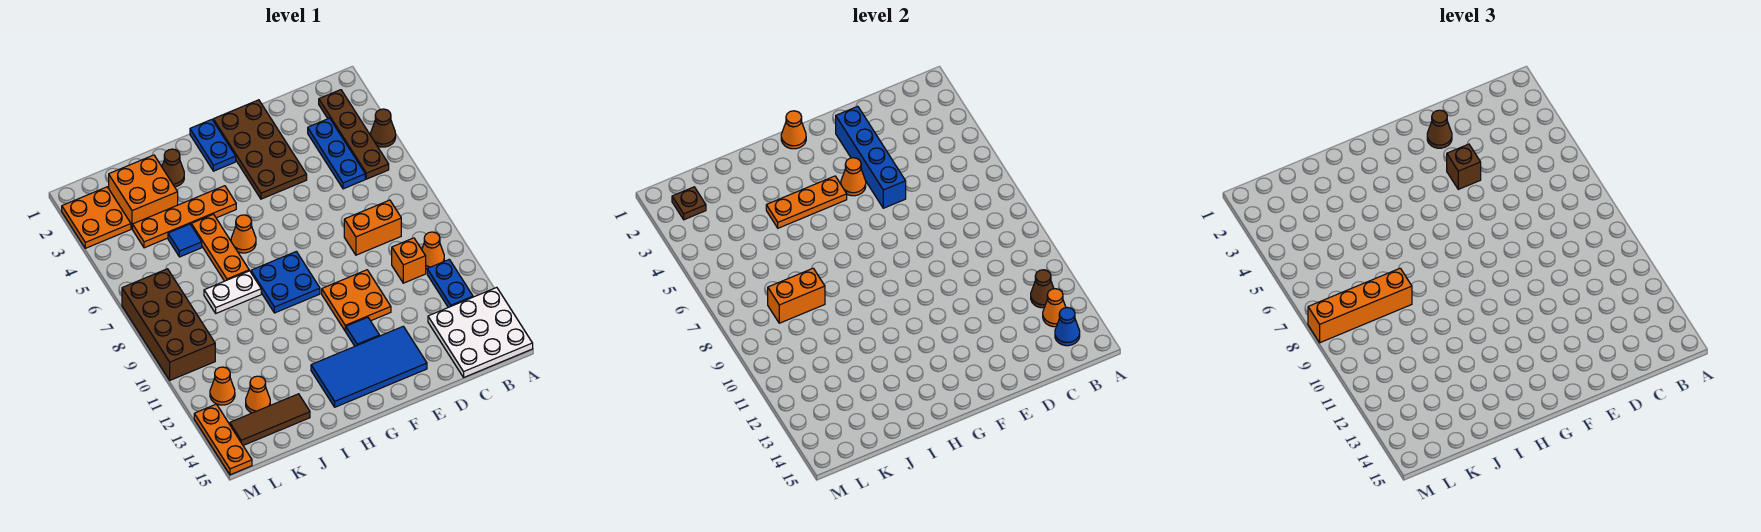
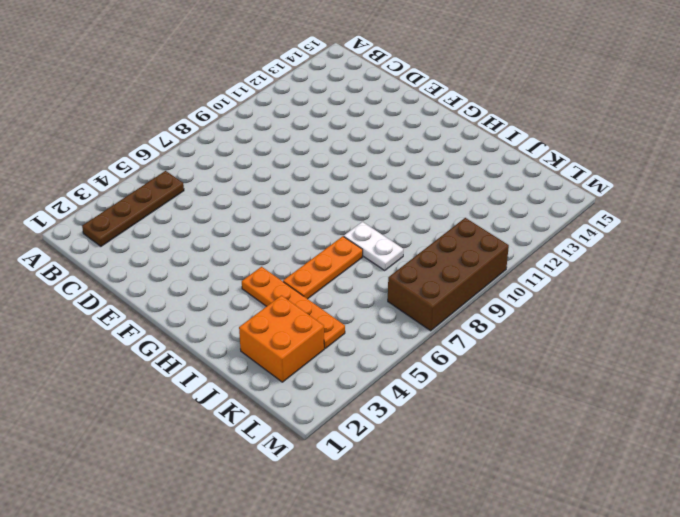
none -> brown cone A4 level 1
none -> white plate A13:C15 level 1
none -> orange cone B10 level 1
none -> blue plate B11:B12 level 1

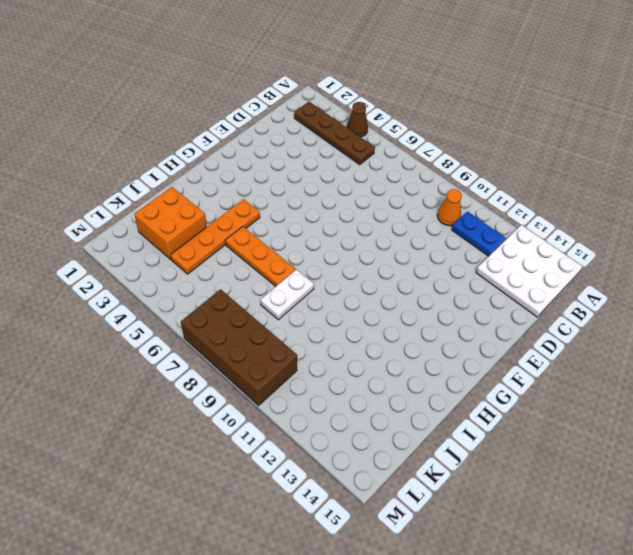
none -> blue plate C3:C5 level 1
none -> orange brick C8:D8 level 1
none -> orange brick C10 level 1
none -> brown plate E1:F4 level 1

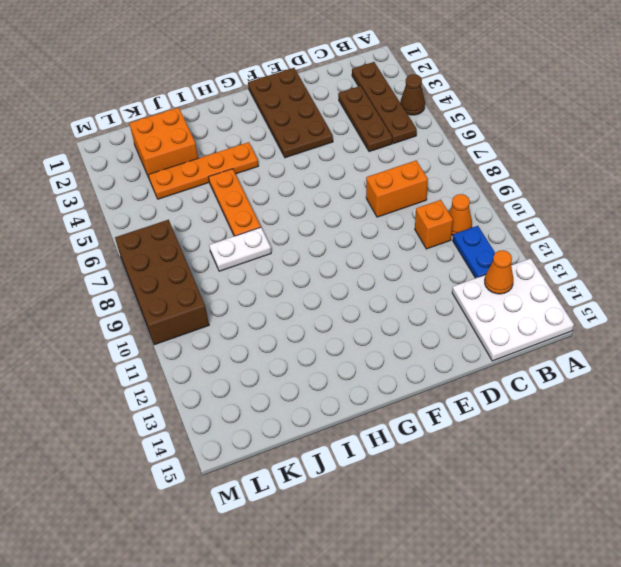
brown plate C3:C5 level 1 -> blue plate C3:C5 level 1
none -> orange plate E10:F11 level 1
none -> blue tile E13:H14 level 1
none -> blue tile F12 level 1
none -> blue plate G1:G2 level 1

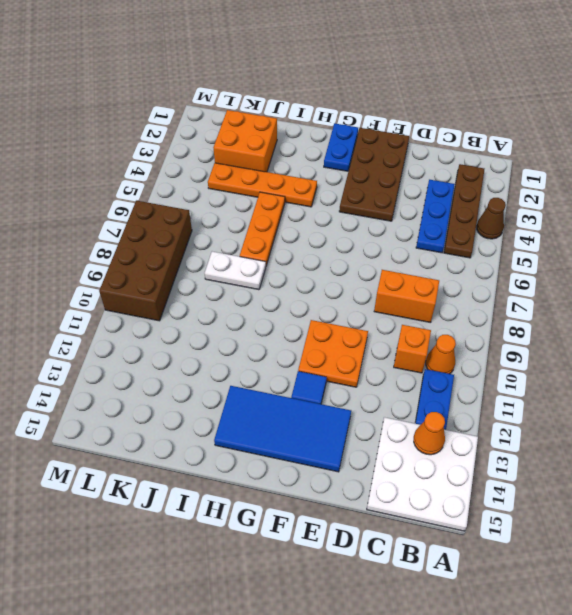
none -> blue plate G8:H9 level 1
none -> orange cone H6 level 1
none -> brown cone I2 level 1
none -> blue tile J5 level 1

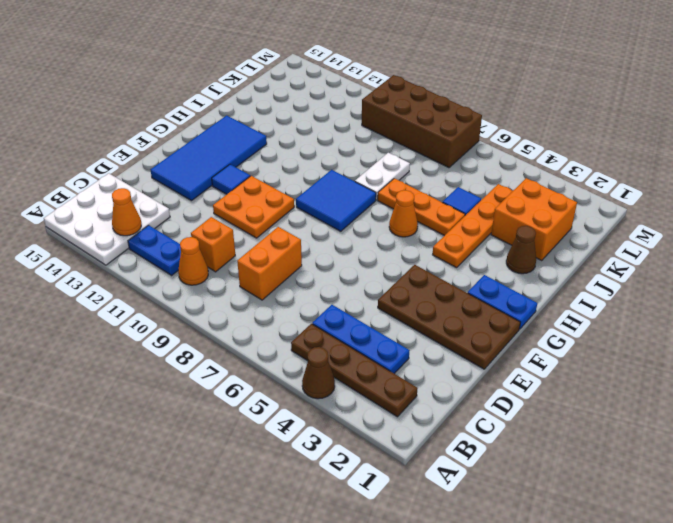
blue tile G8:H9 level 1 -> blue plate G8:H9 level 1
none -> brown tile J14:L14 level 1
none -> orange cone K13 level 1
none -> orange plate L2:M3 level 1
none -> orange cone L12 level 1

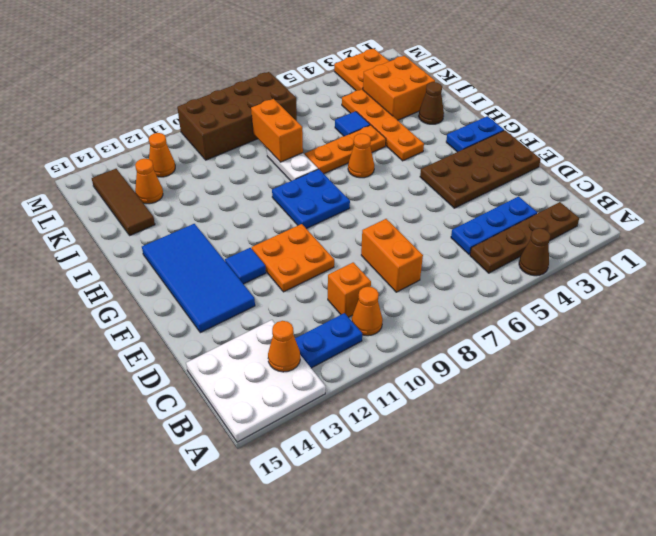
none -> orange plate M13:M15 level 1
none -> brown cone B12 level 2
none -> blue cone B14 level 2
none -> blue brick E2:E5 level 2

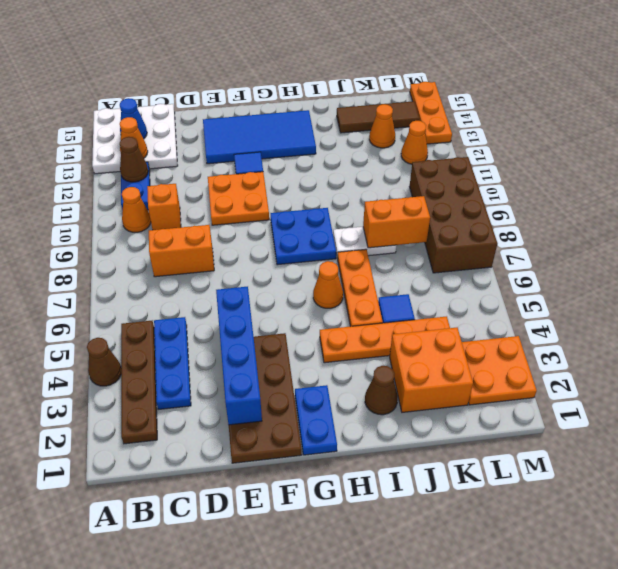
none -> orange cone F4 level 2
none -> orange cone G1 level 2
none -> orange plate G4:I4 level 2
none -> brown plate L2 level 2

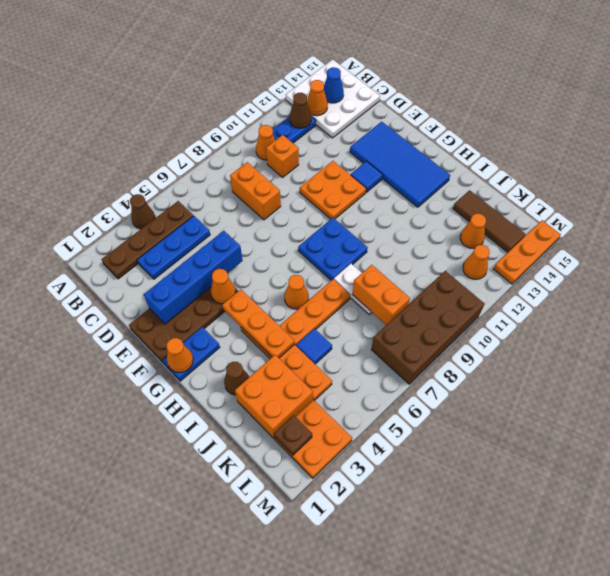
none -> brown cone E2 level 3
none -> brown brick E4 level 3
none -> orange brick J8:M8 level 3

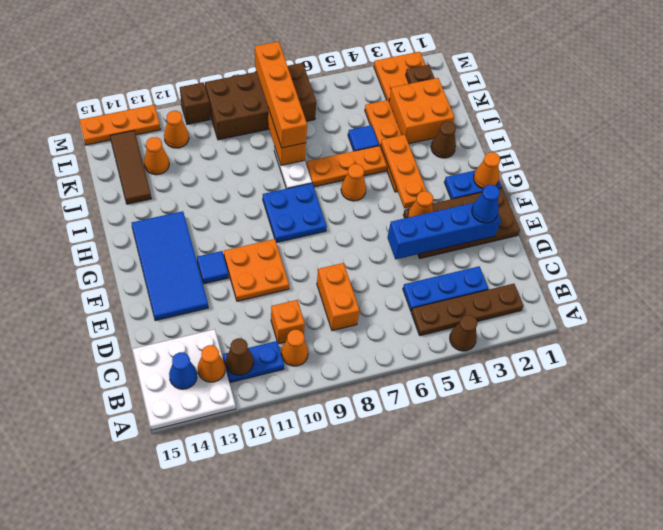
blue cone E2 level 3 -> brown cone E2 level 3
brown brick M11 level 1 -> brown brick E4 level 3

